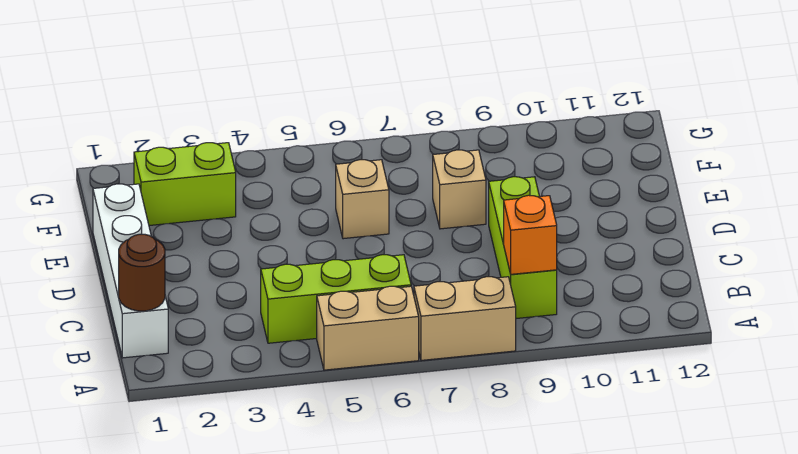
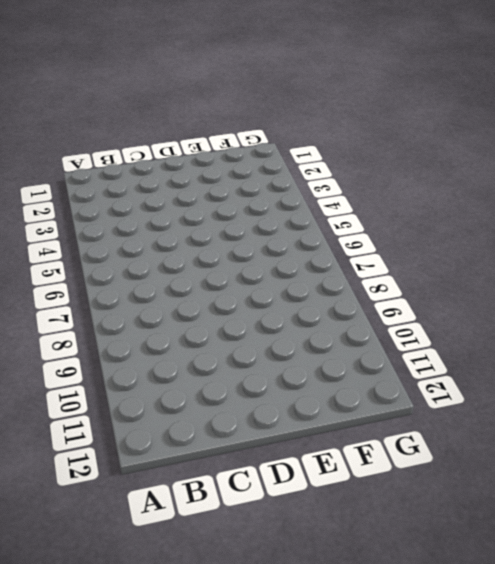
none -> tan brick A5:A6 level 1
none -> tan brick A7:A8 level 1

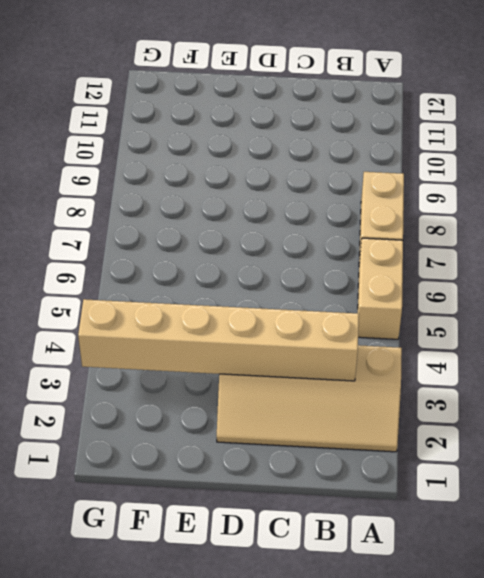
tan slope A2:D3 level 1 top 3 -> none
tan brick B3:G3 level 2 -> none
none -> white brick B1:E1 level 1
none -> lime brick B4:B6 level 1

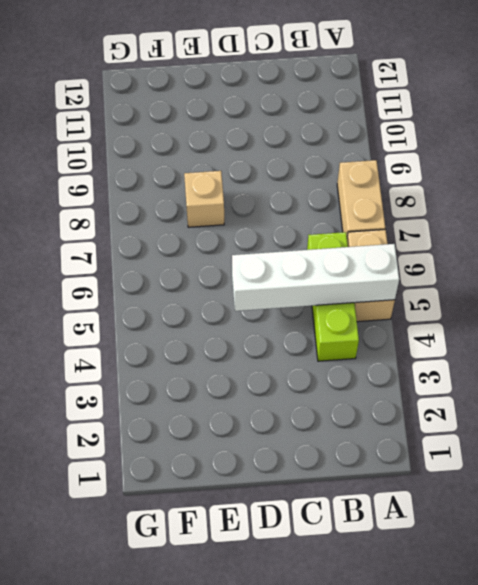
white brick A5:D5 level 2 -> white brick B1:E1 level 1
none -> lime brick B9:D9 level 1
none -> tan brick E6 level 1

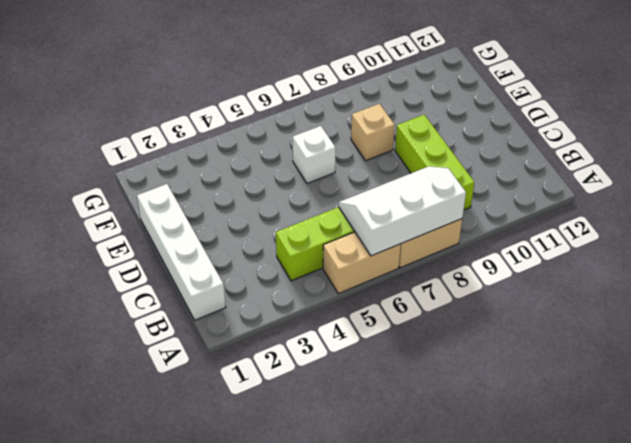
white slope A6:B8 level 2 top A -> none
white brick E6 level 1 -> tan brick E6 level 1
none -> lime brick F2:F3 level 1
none -> brown round brick B1 level 2

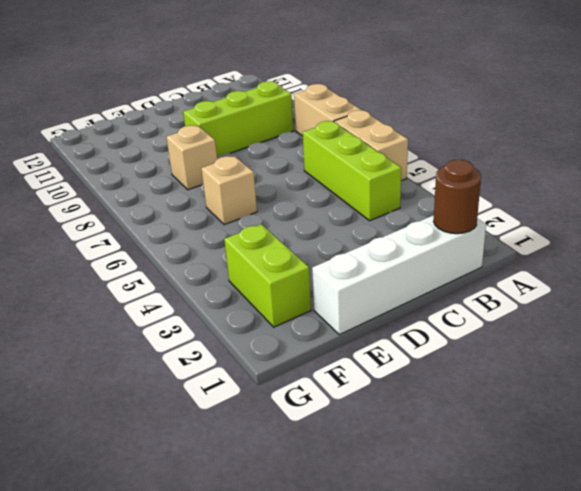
none -> orange brick B9 level 2

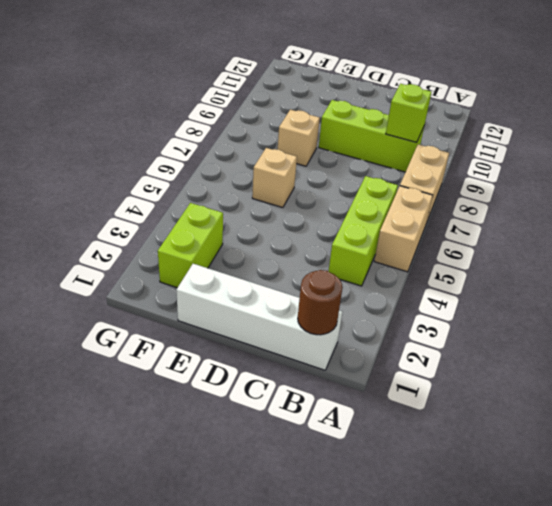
lime brick B9 level 2 -> orange brick B9 level 2

